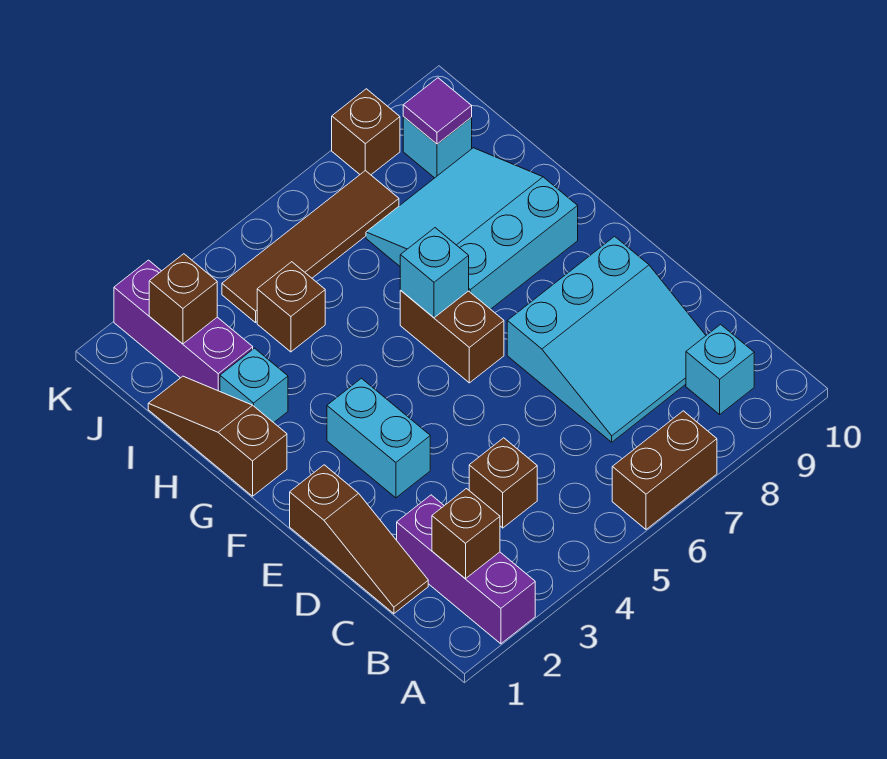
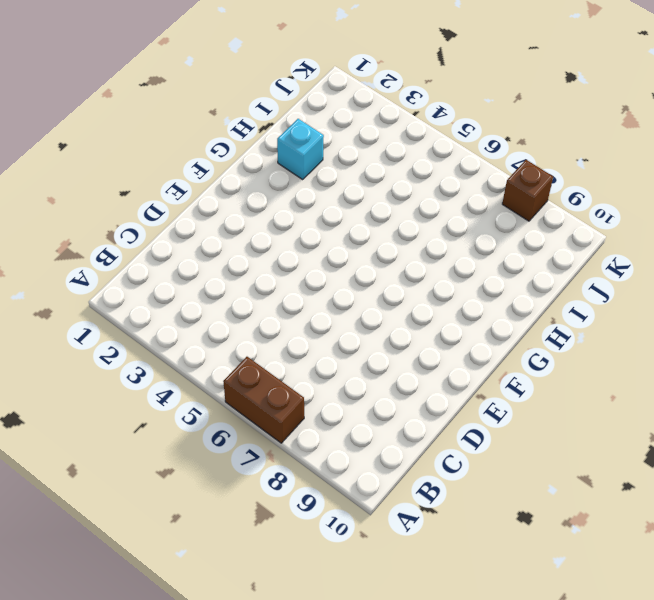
none -> purple brick A2:C2 level 1
none -> cyan brick B9 level 1
none -> brown slope C1:E1 level 1 top E

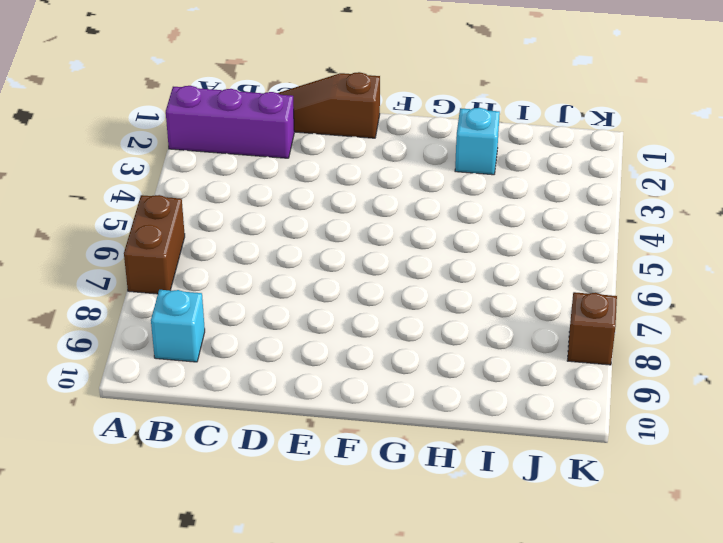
none -> brown brick C4 level 1
none -> cyan slope C7:E9 level 1 top E
none -> cyan brick E3:F3 level 1

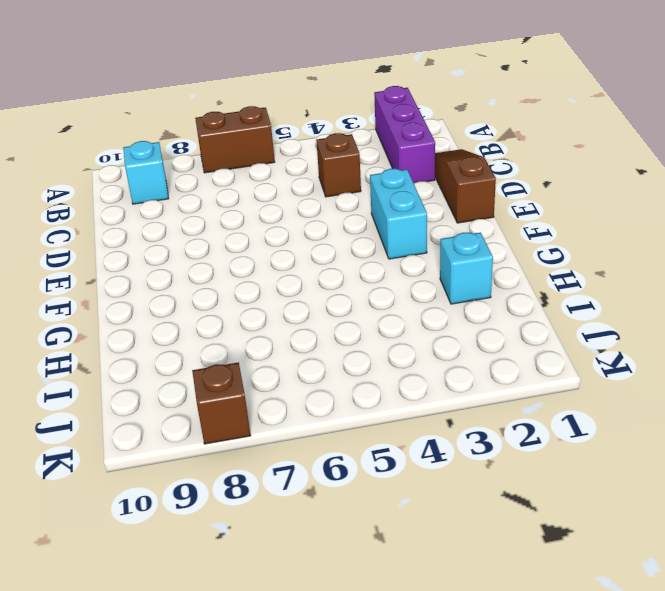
none -> cyan slope C7:E9 level 1 top E
none -> brown brick F6:G6 level 1
none -> brown slope G1:I1 level 1 top G

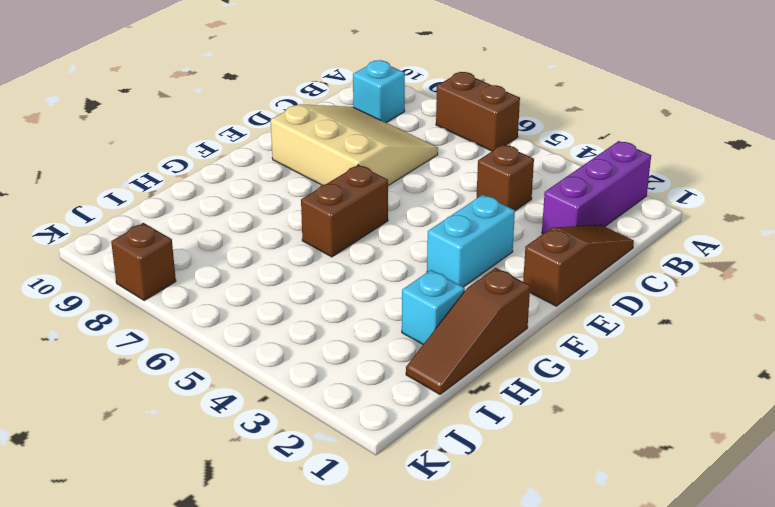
tan slope C7:E9 level 1 top E -> cyan slope C7:E9 level 1 top E
none -> cyan slope G7:I9 level 1 top G
none -> purple brick I2:K2 level 1
none -> brown brick I4 level 1

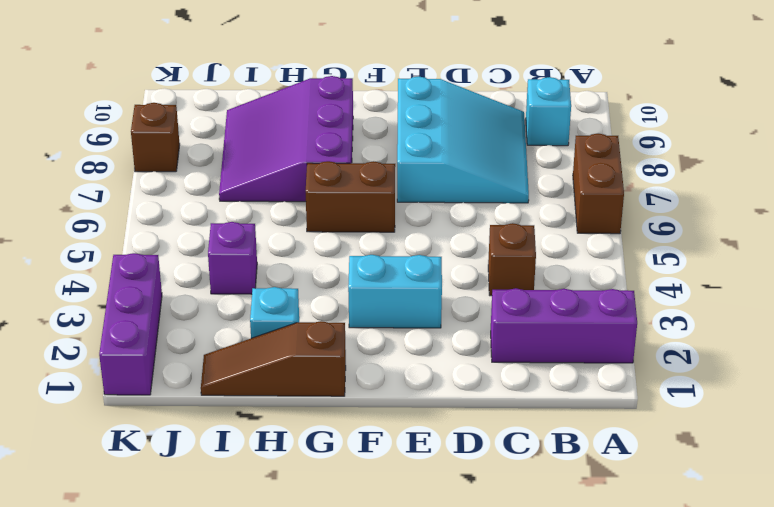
purple slope G7:I9 level 1 top G -> cyan slope G7:I9 level 1 top G
purple brick I4 level 1 -> brown brick I4 level 1
purple brick K1:K3 level 1 -> purple brick I2:K2 level 1
none -> brown slope C1:E1 level 1 top E
none -> brown tile J4:J7 level 1
none -> cyan brick J9 level 1

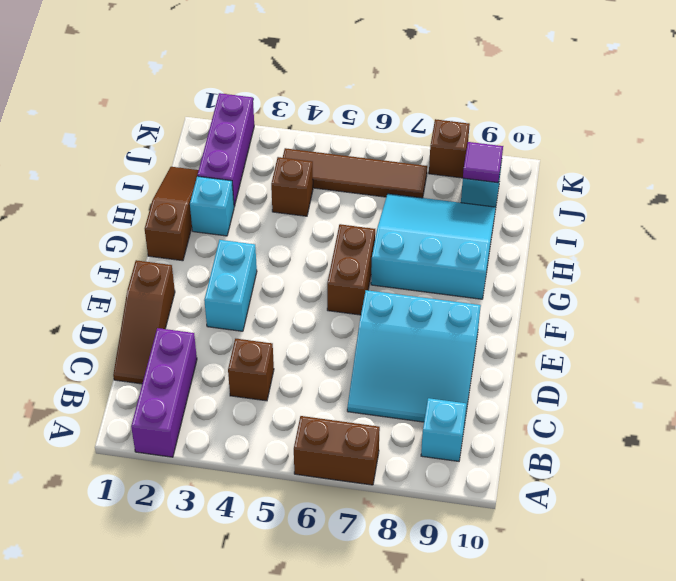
none -> brown brick B2 level 2
none -> cyan brick G6 level 2
none -> brown brick J2 level 2

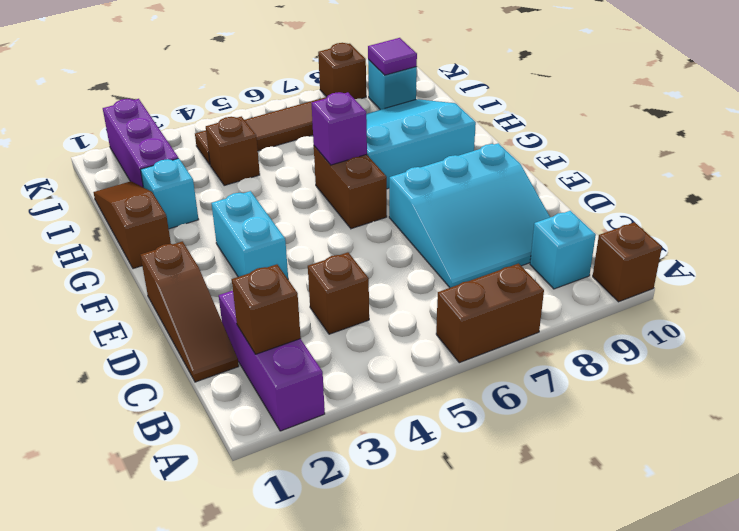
brown brick A10 level 1 -> brown brick J2 level 2
purple brick G6 level 2 -> cyan brick G6 level 2

